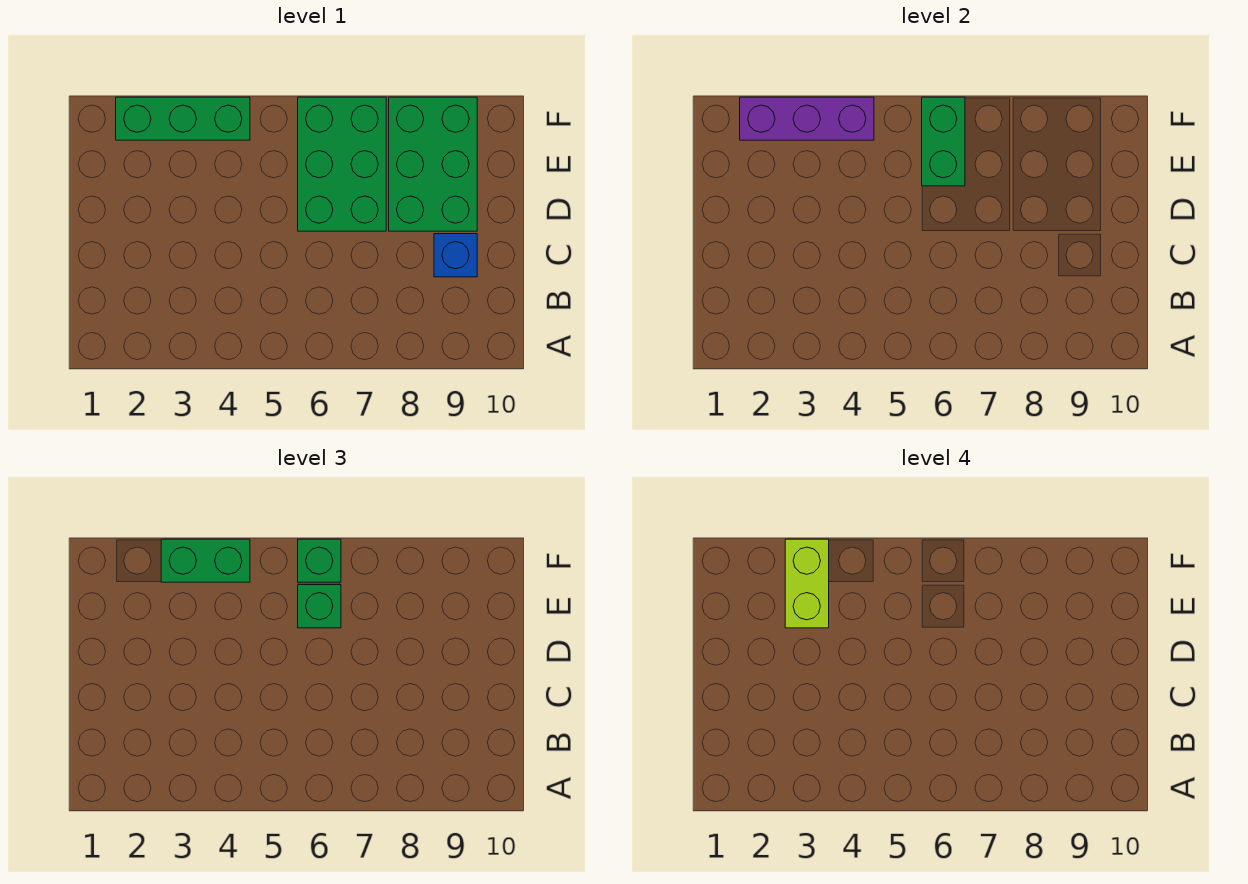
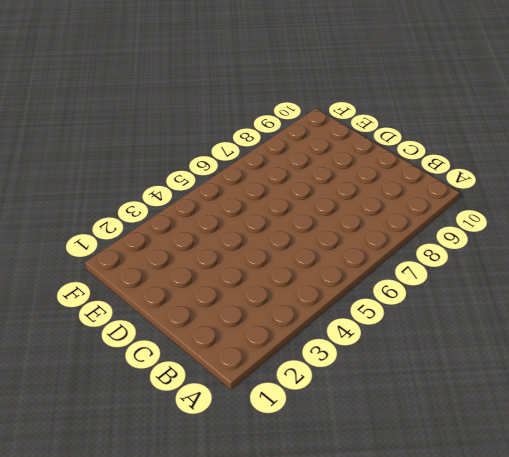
none -> blue brick C9 level 1
none -> green brick D6:F7 level 1

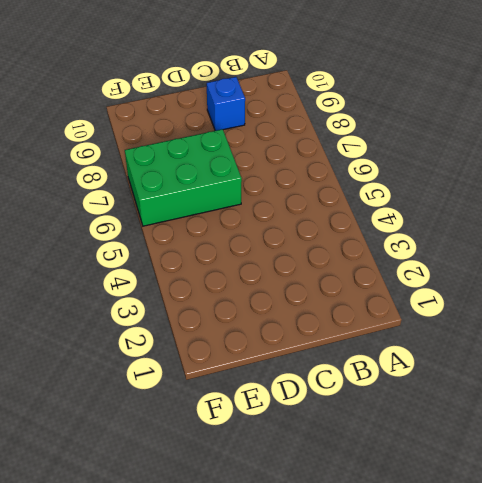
none -> green brick D8:F9 level 1
none -> green brick F2:F4 level 1

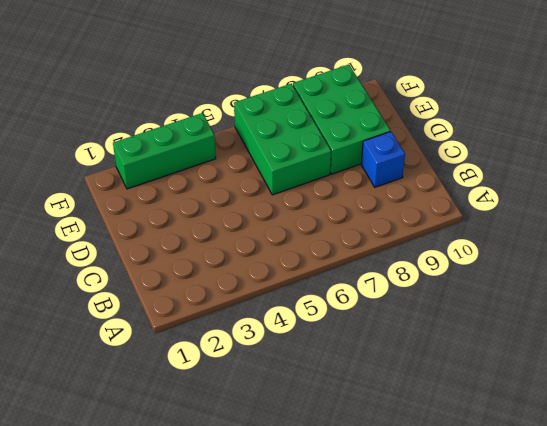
none -> green brick E6:F6 level 2
none -> purple brick F2:F4 level 2

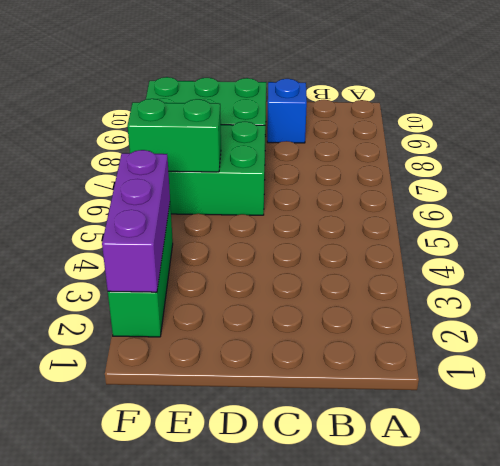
none -> green brick E6 level 3
none -> green brick F3:F4 level 3

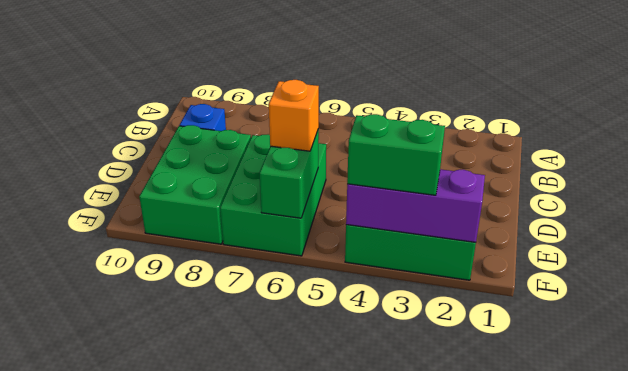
orange brick E6 level 3 -> green brick E6 level 3
none -> green brick F6 level 3
none -> lime brick E3:F3 level 4

